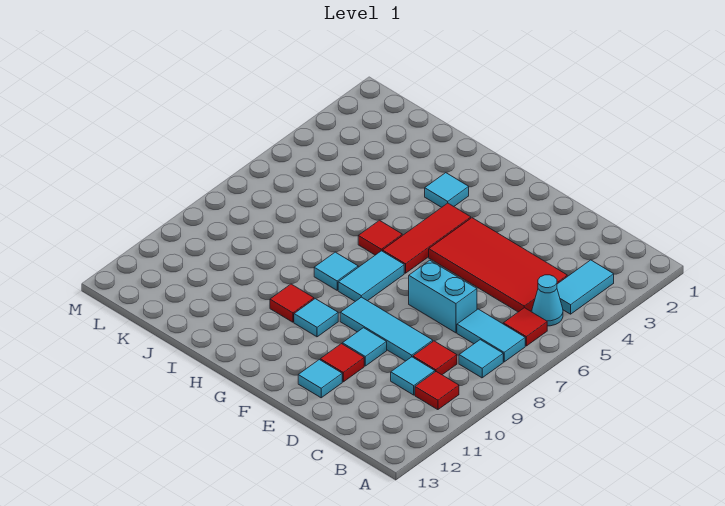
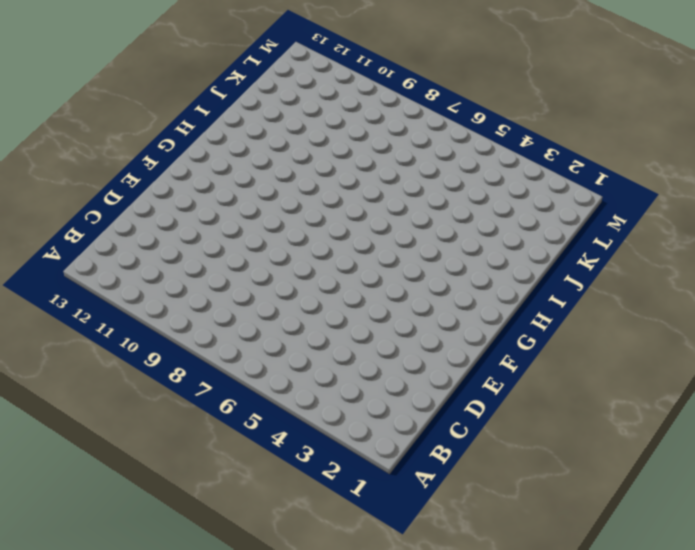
none -> cyan tile B3:B4 level 1
none -> cyan cone B5 level 1
none -> red tile B6 level 1

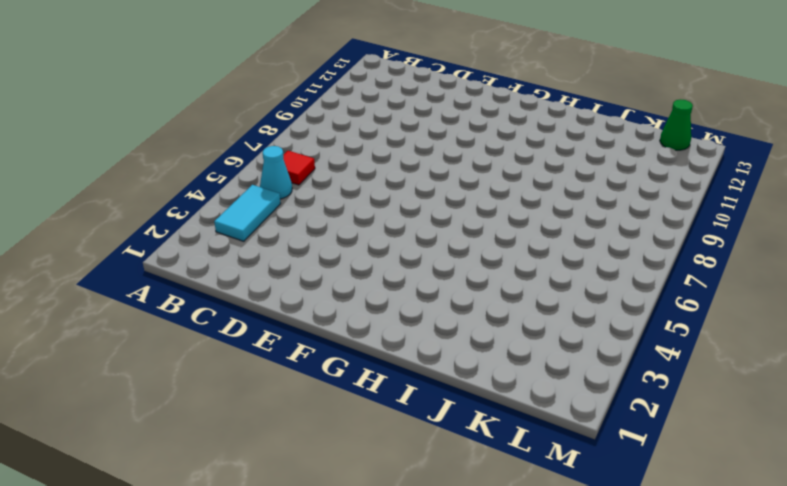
green cone L13 level 1 -> none
none -> cyan tile B7:C7 level 1
none -> cyan tile B8 level 1
none -> red tile B10 level 1

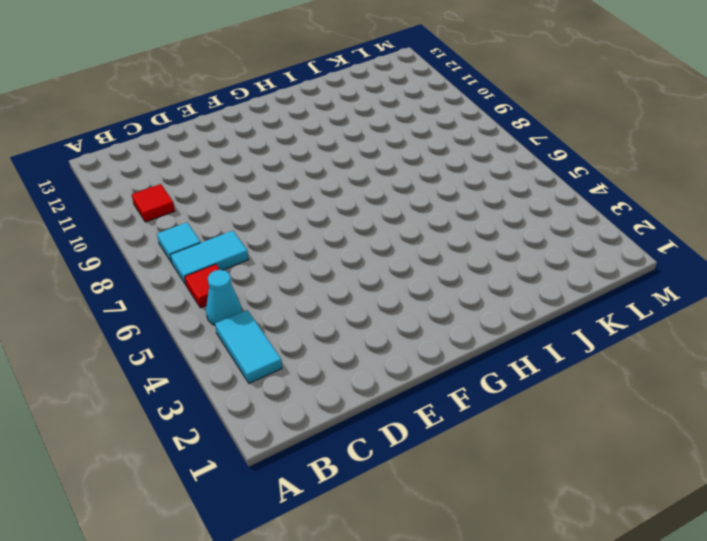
none -> red tile C4:F5 level 1
none -> red tile C9 level 1
none -> cyan tile C10 level 1

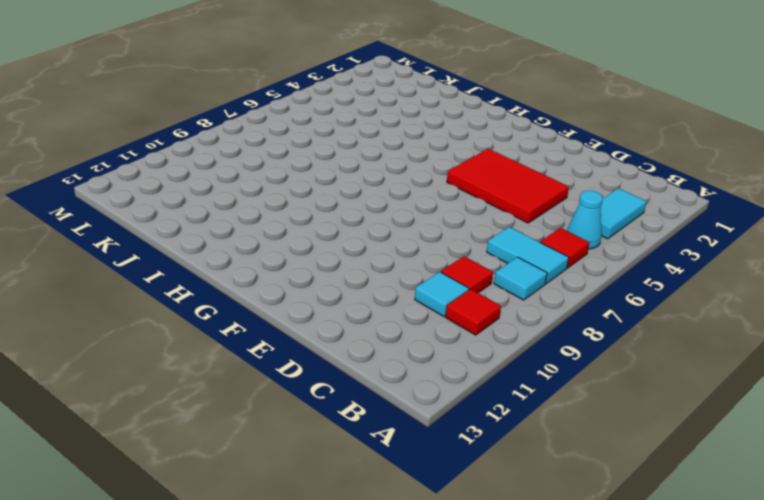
red tile D4:F5 level 1 -> red tile C4:F5 level 1
none -> cyan brick D7:E7 level 1
none -> cyan tile D9:F9 level 1
none -> cyan tile E10 level 1

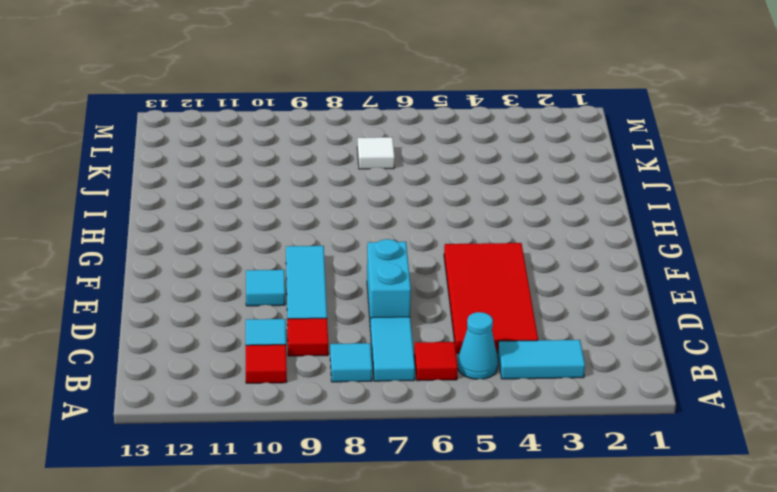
white tile K7 level 1 -> none
none -> red tile E11 level 1
none -> cyan tile E12 level 1
none -> red tile G4:G6 level 1

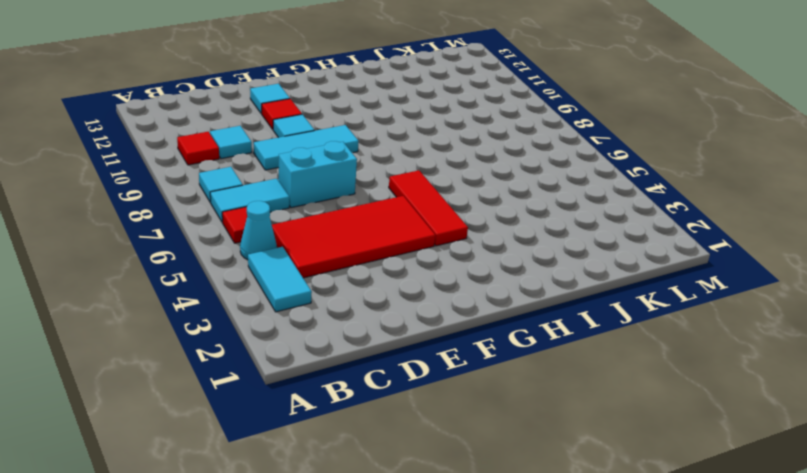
none -> red tile C9 level 1
none -> cyan tile G7:G8 level 1
none -> cyan tile G10 level 1

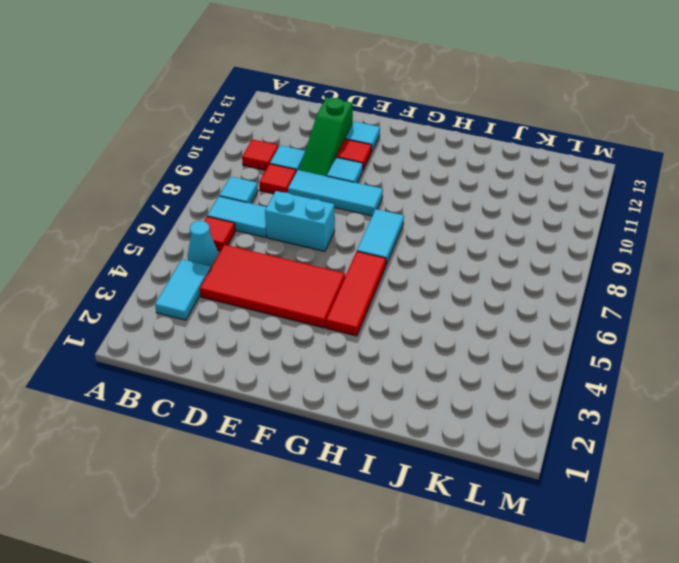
green slope D10:D12 level 1 top 12 -> none
none -> cyan tile G10 level 1
none -> cyan tile H3 level 1
none -> red tile H6 level 1

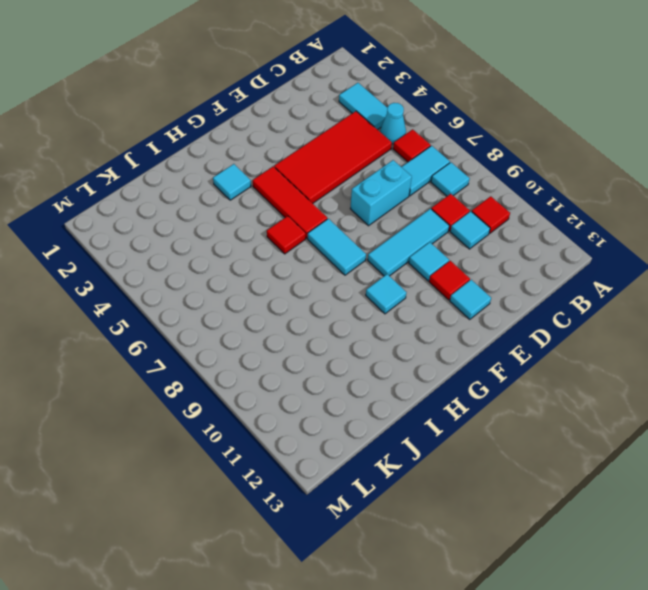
none -> cyan tile H8 level 1
none -> red tile H10 level 1

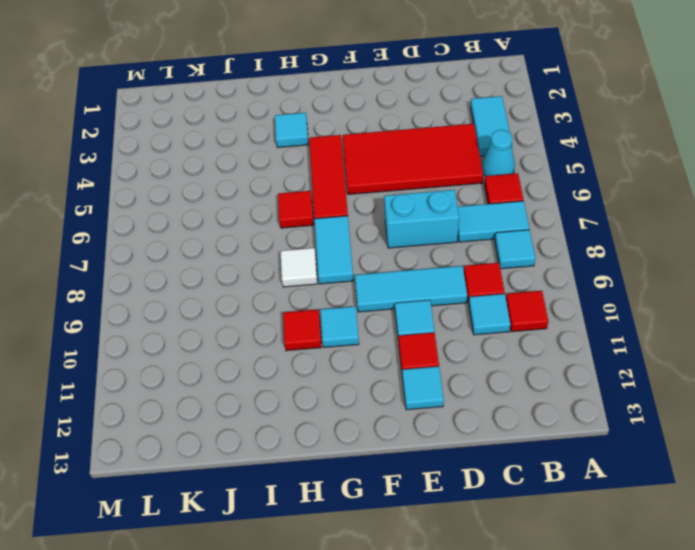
white tile H8 level 1 -> cyan tile H8 level 1

